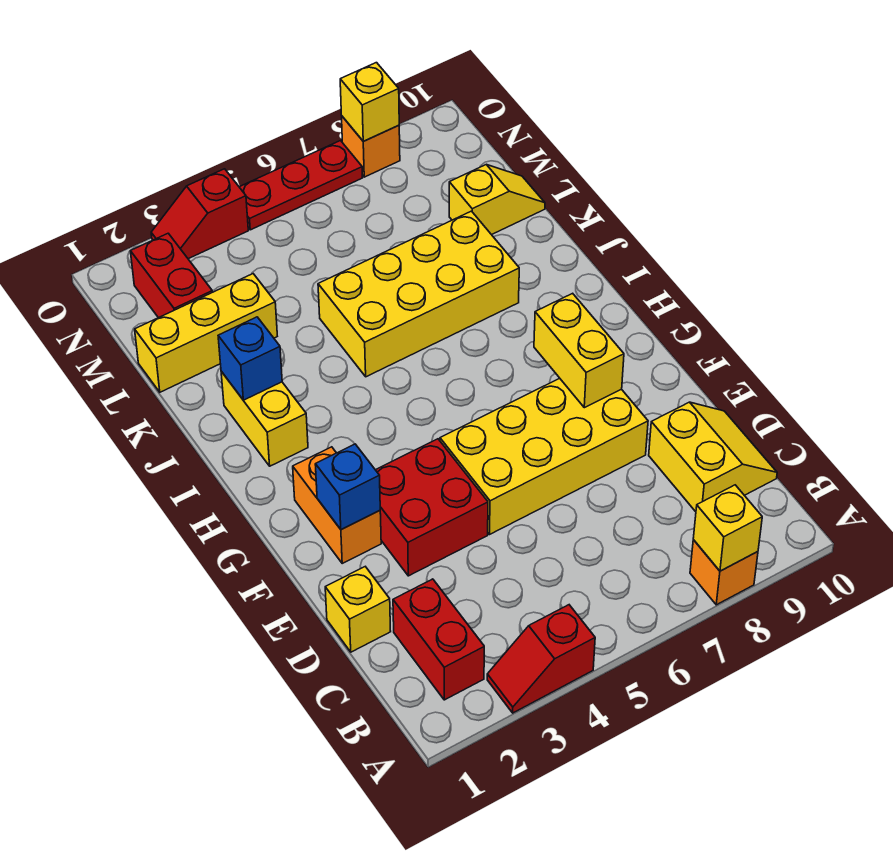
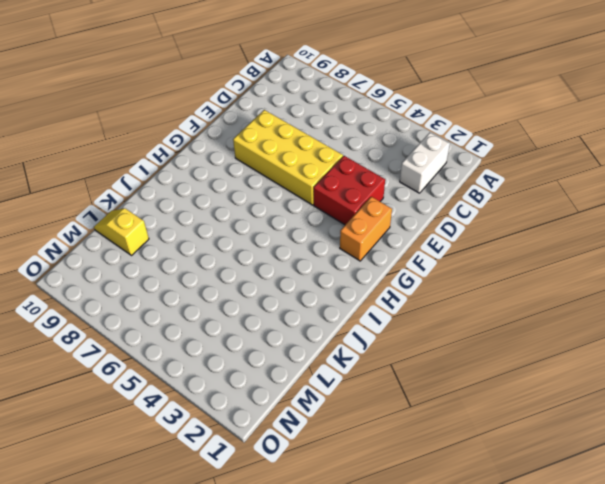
white brick B2:C2 level 1 -> red brick B2:C2 level 1
none -> red slope A3:A4 level 1 top 4
none -> orange brick A8 level 1
none -> yellow slope C9:D10 level 1 top 9

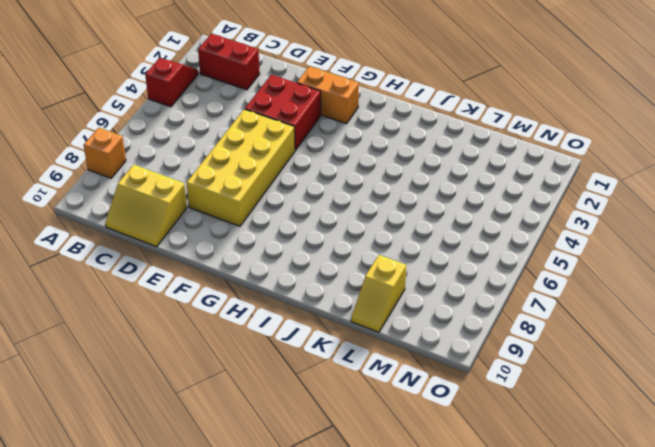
none -> yellow brick D1 level 1
none -> yellow brick I2:J2 level 1
none -> yellow brick J5:K8 level 1

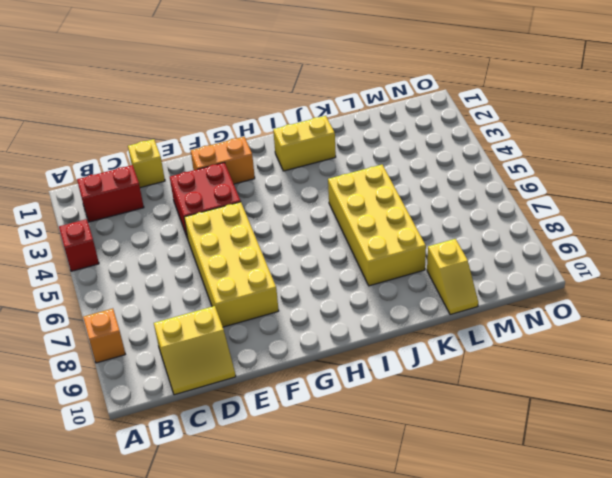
none -> yellow brick L1:L3 level 1
none -> red brick M2:N2 level 1
none -> red slope O3:O4 level 1 top 4

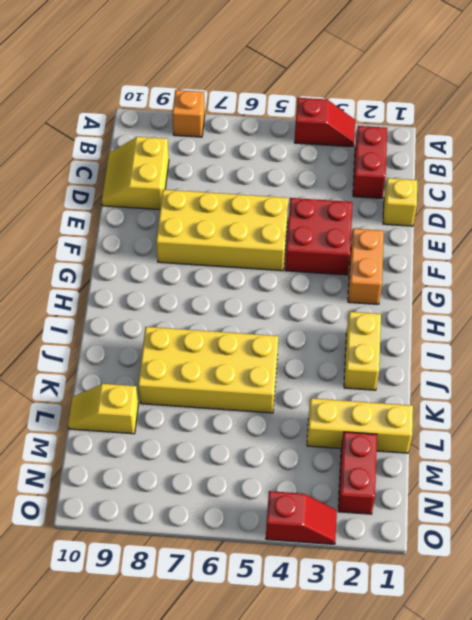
none -> red plate O5:O7 level 1
none -> orange brick O8 level 1
none -> yellow brick A8 level 2

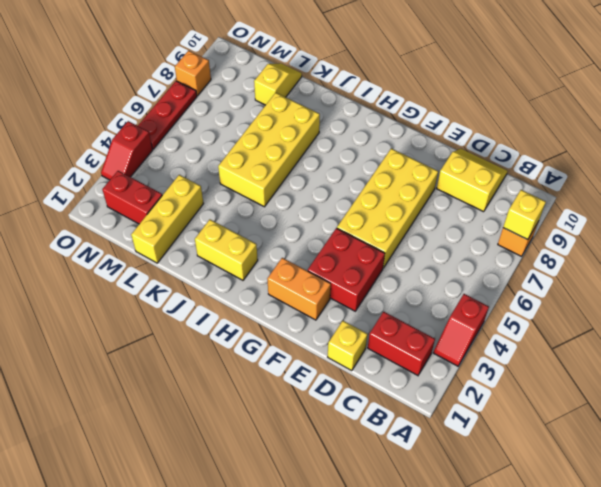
none -> blue brick F2 level 2
none -> yellow brick F8:G8 level 2
none -> blue brick J2 level 2

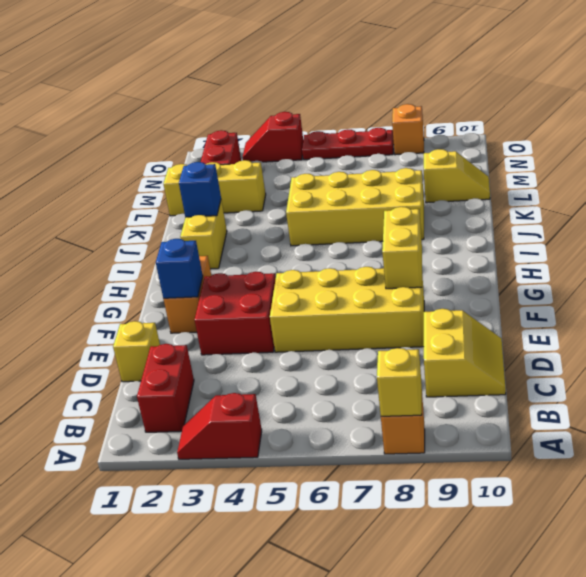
none -> yellow brick O8 level 2

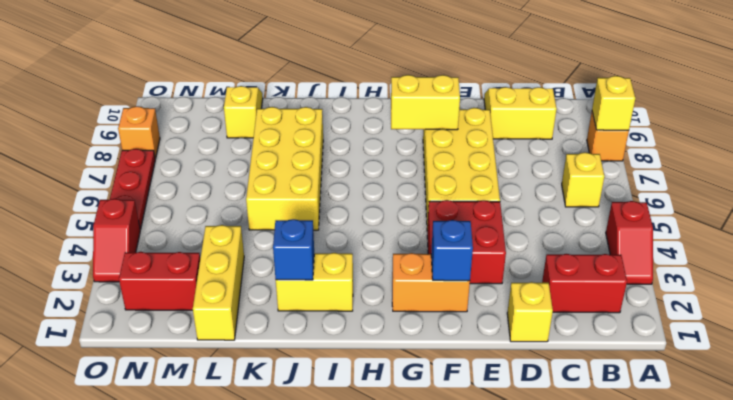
yellow brick B6 level 1 -> yellow brick O8 level 2

